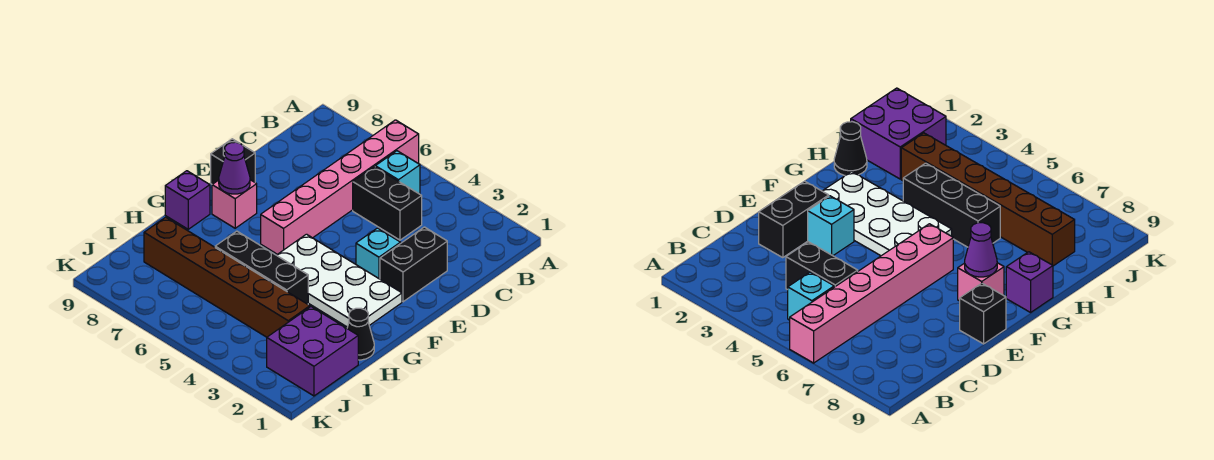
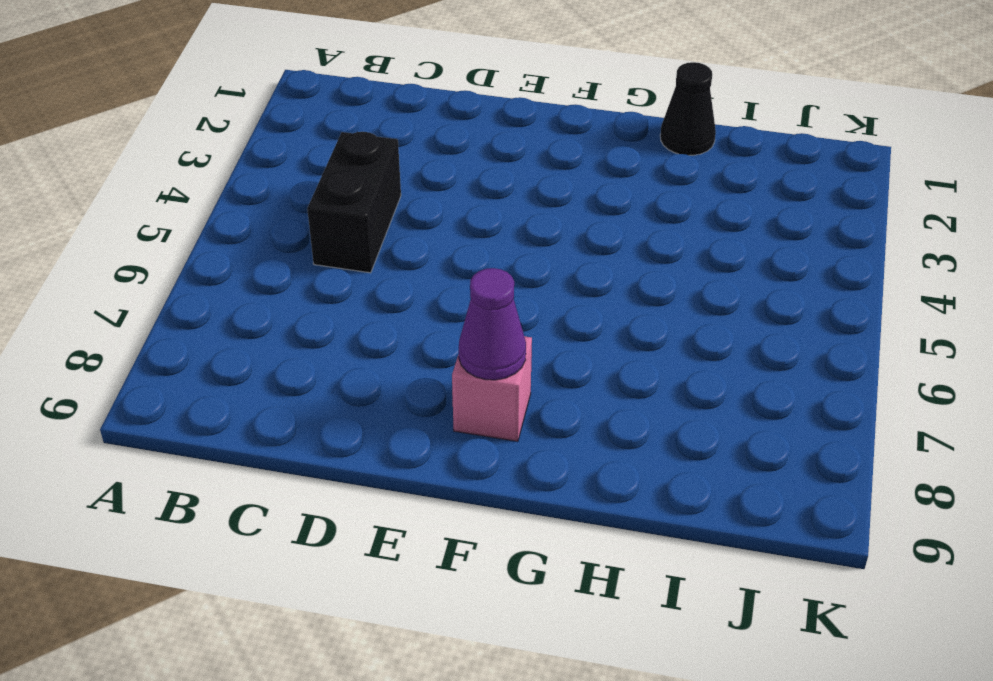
none -> pink brick A6:F6 level 1
none -> cyan brick B5 level 1
none -> black brick D2:E2 level 1

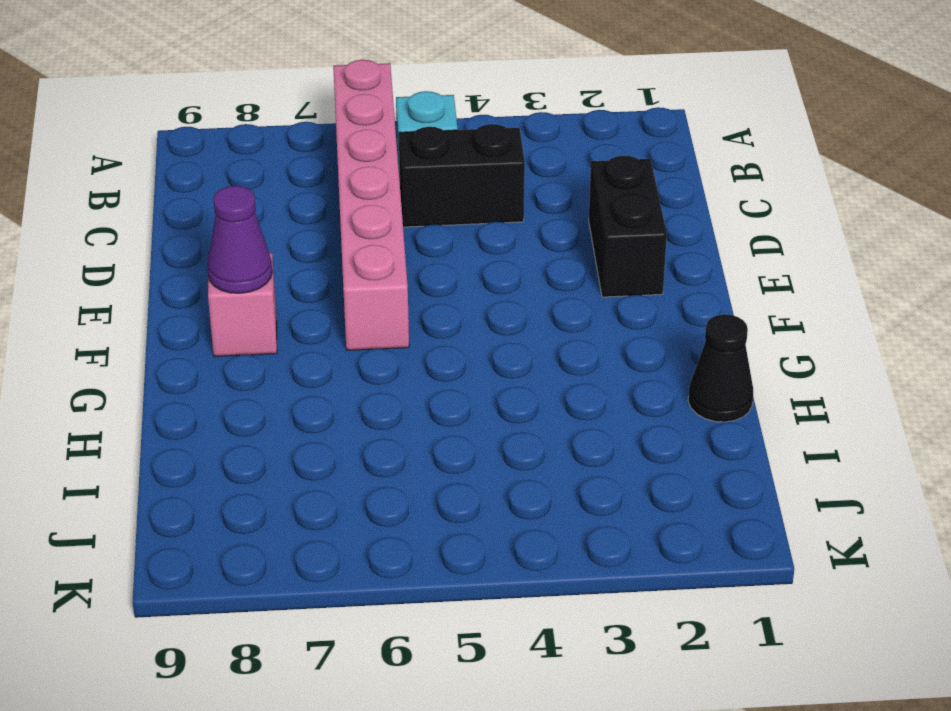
none -> cyan brick E3 level 1
none -> black brick E9 level 1
none -> white plate F2:G5 level 1

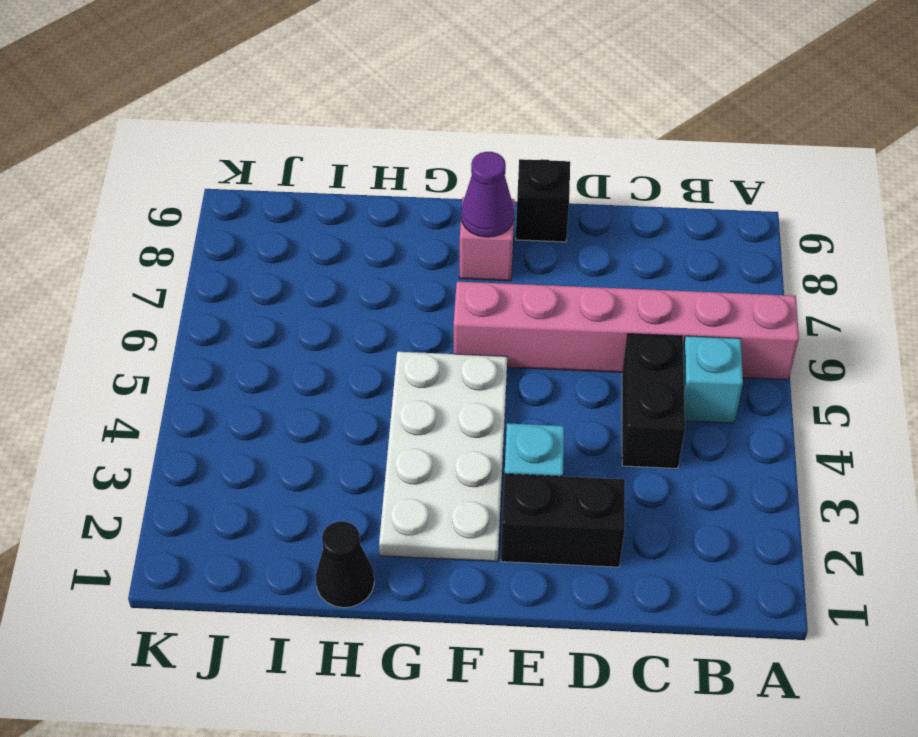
none -> purple brick G9 level 1
none -> black brick H4:H6 level 1
none -> purple brick I1:J2 level 1

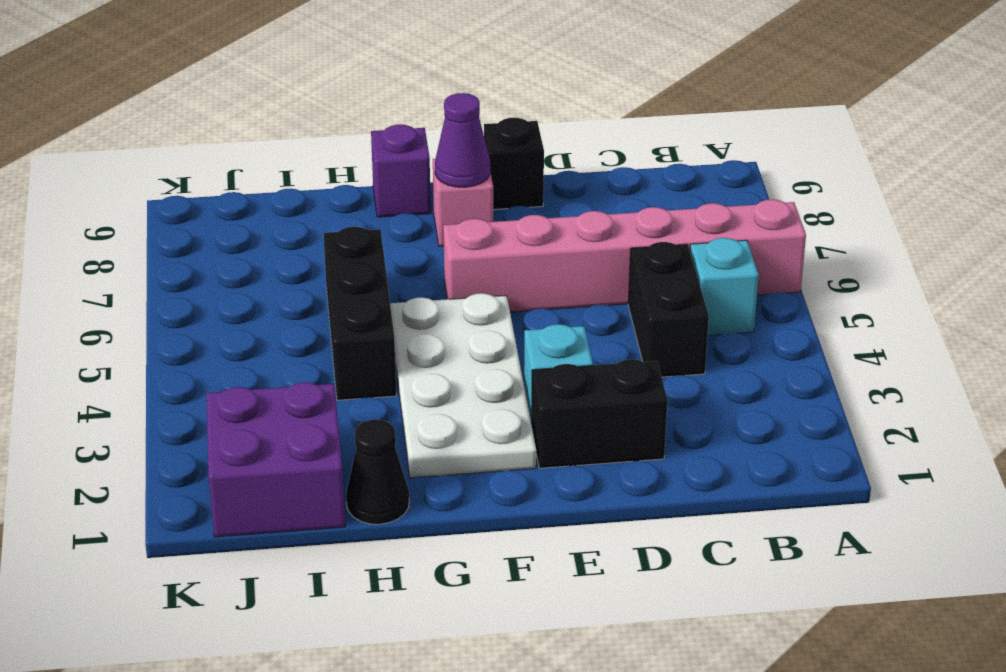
none -> brown brick I3:I8 level 1

